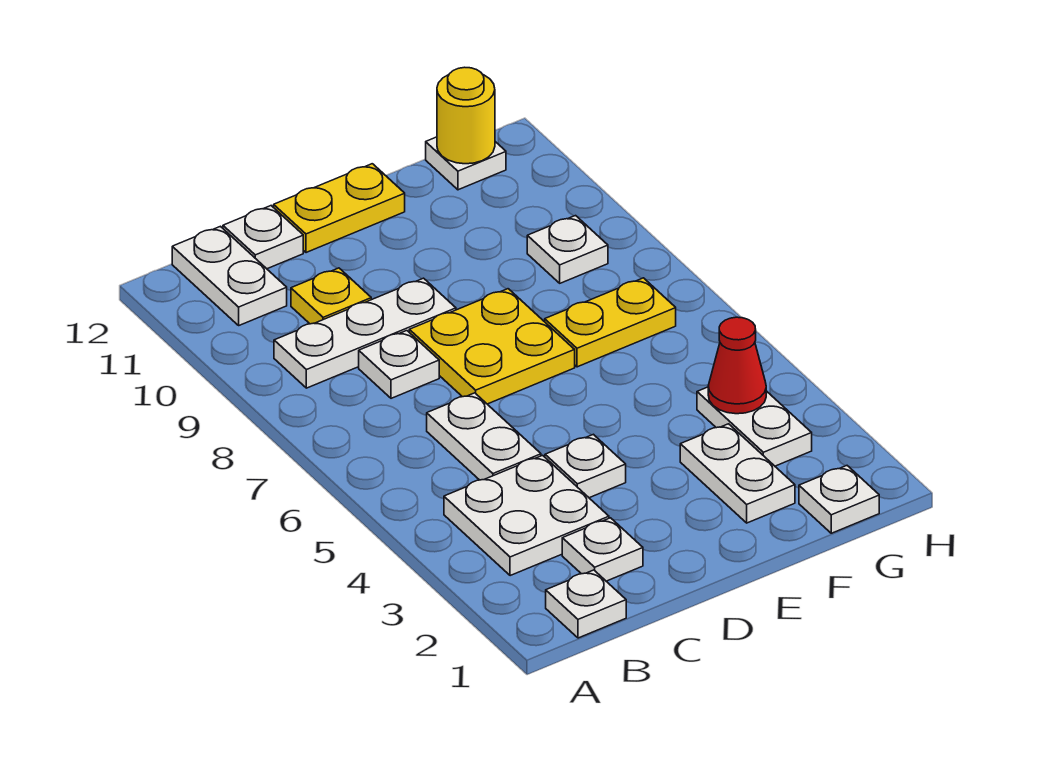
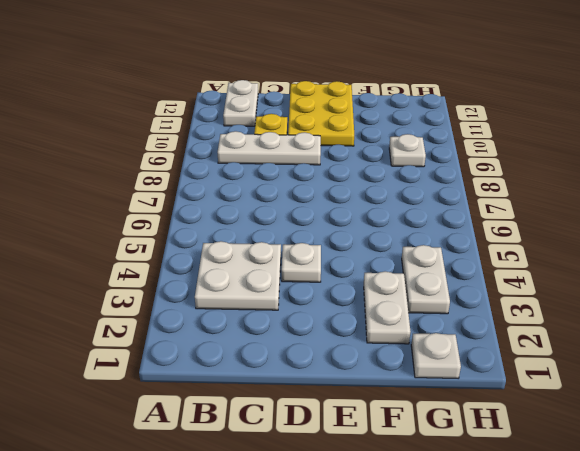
yellow plate D10:E12 level 1 -> yellow plate D12:E12 level 1
none -> white plate B1 level 1
none -> white plate C2 level 1
none -> white plate C5:C6 level 1

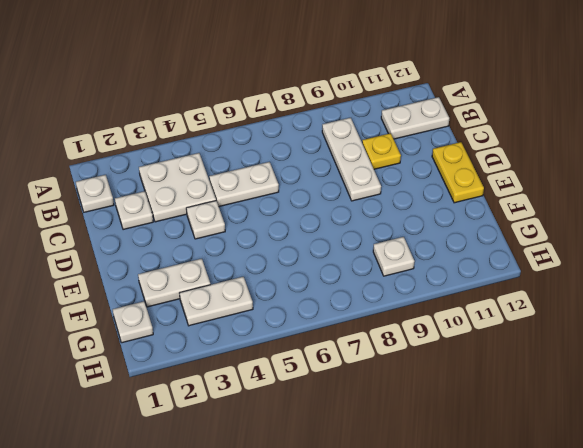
none -> white plate C8 level 1
none -> white plate C12 level 1
none -> yellow plate D7:E8 level 1

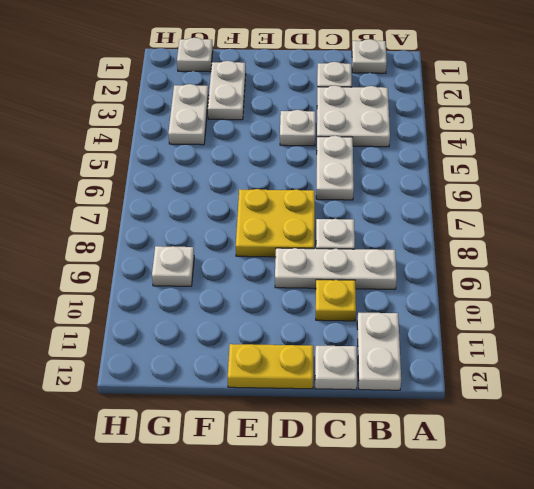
none -> yellow plate F7:G7 level 1
none -> white plate G12 level 1
none -> red cone G4 level 2

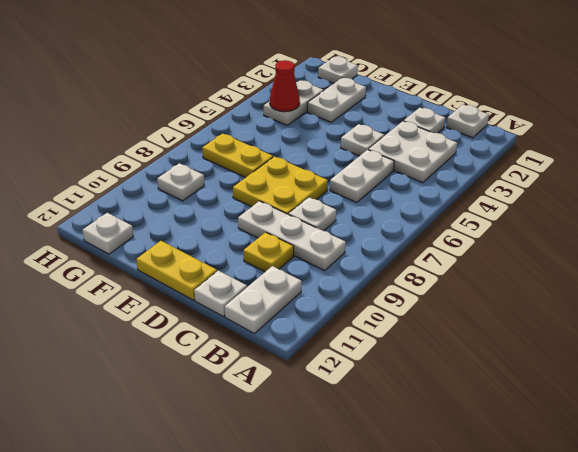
none -> yellow round brick G12 level 2

